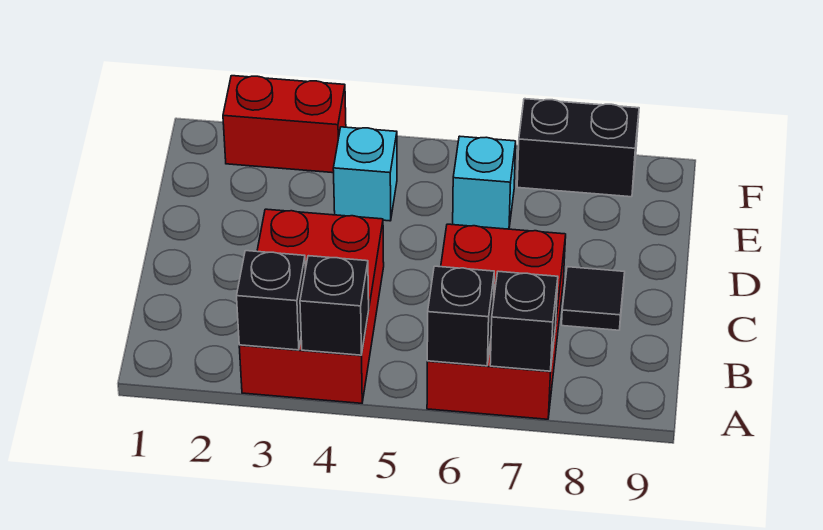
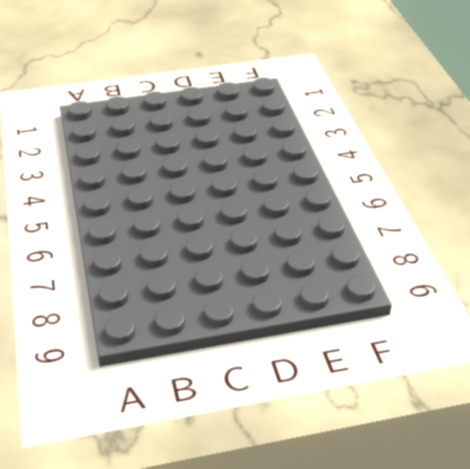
none -> red brick A3:C4 level 1
none -> red brick A6:C7 level 1

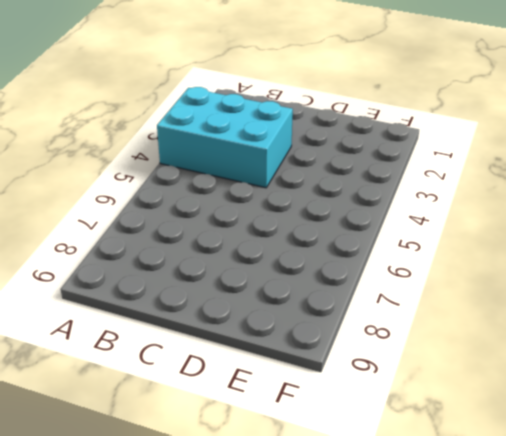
cyan brick A3:C4 level 1 -> red brick A3:C4 level 1
none -> red brick A6:C7 level 1
none -> black tile C8 level 1

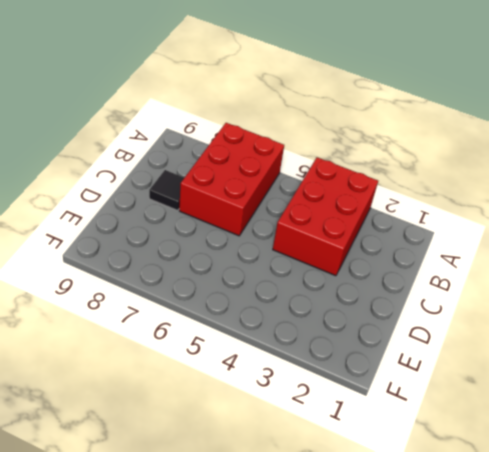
none -> cyan brick E4 level 1
none -> cyan brick E6 level 1

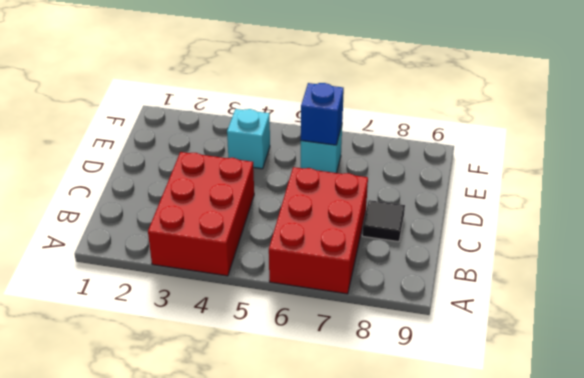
blue brick E6 level 2 -> none
none -> red brick F2:F3 level 1
none -> black brick F7:F8 level 1

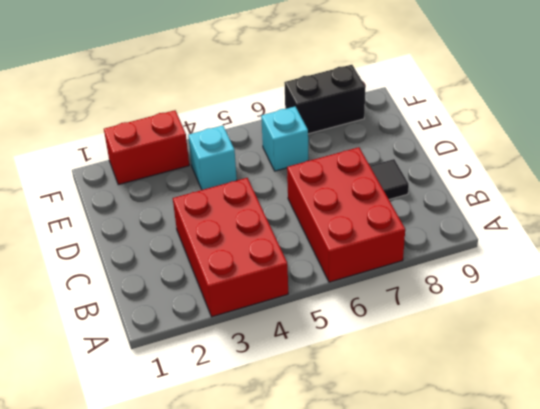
none -> black brick A3 level 2
none -> black brick A4 level 2

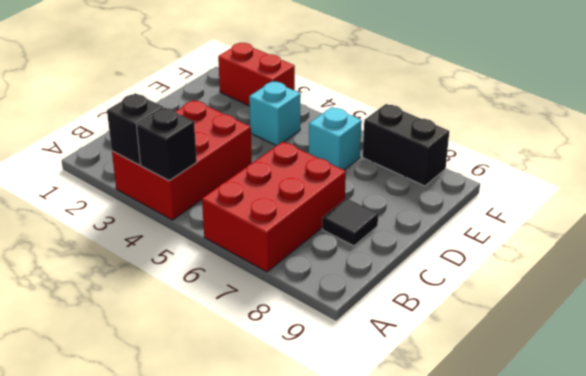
none -> black brick A6 level 2
none -> black brick A7 level 2

